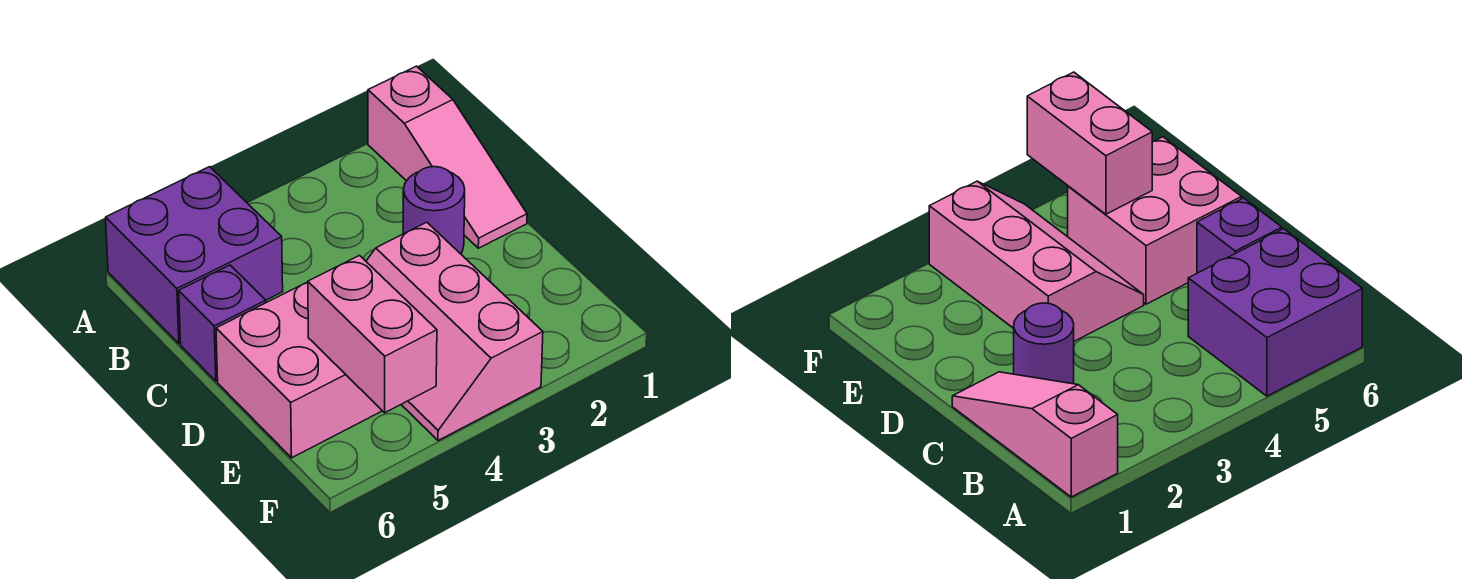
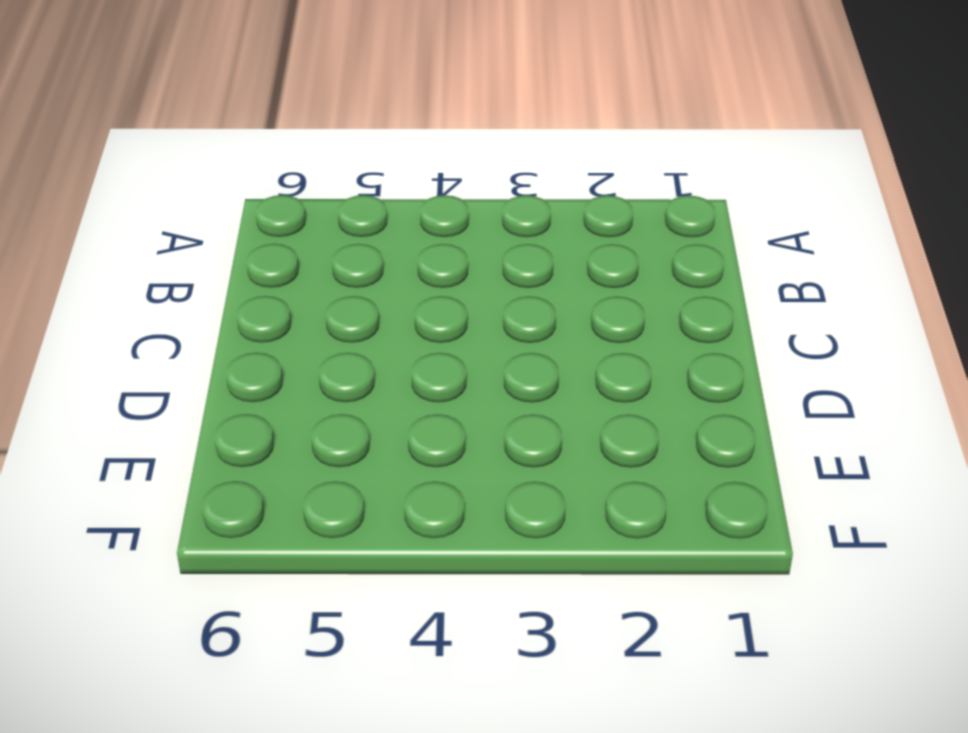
none -> pink slope A1:C1 level 1 top A
none -> purple brick A5:B6 level 1

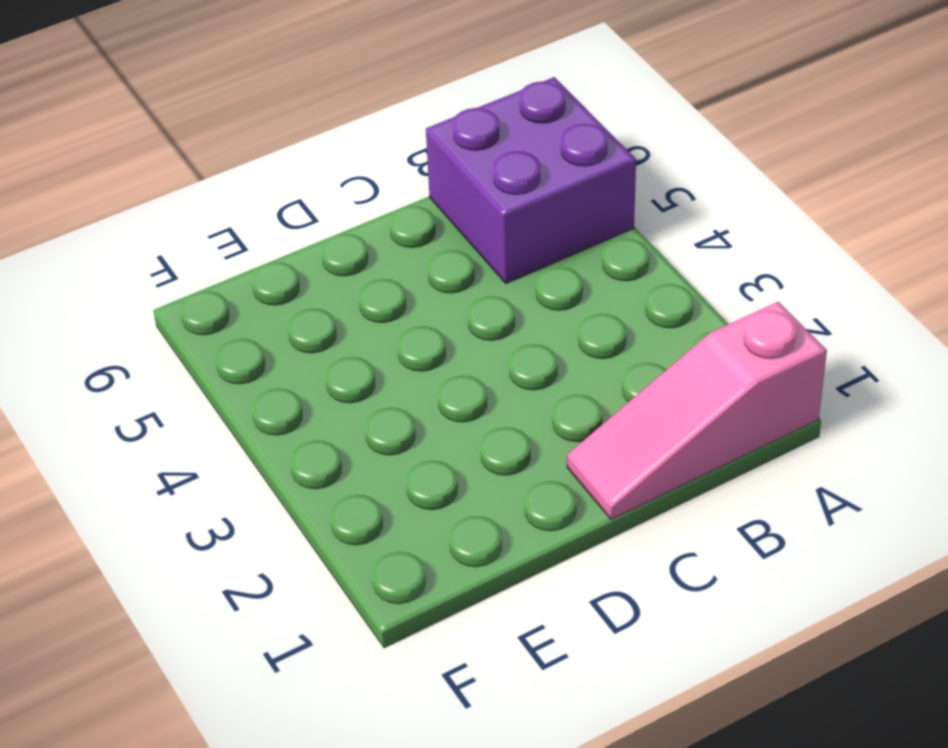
none -> purple round brick C2 level 1
none -> purple brick C6 level 1

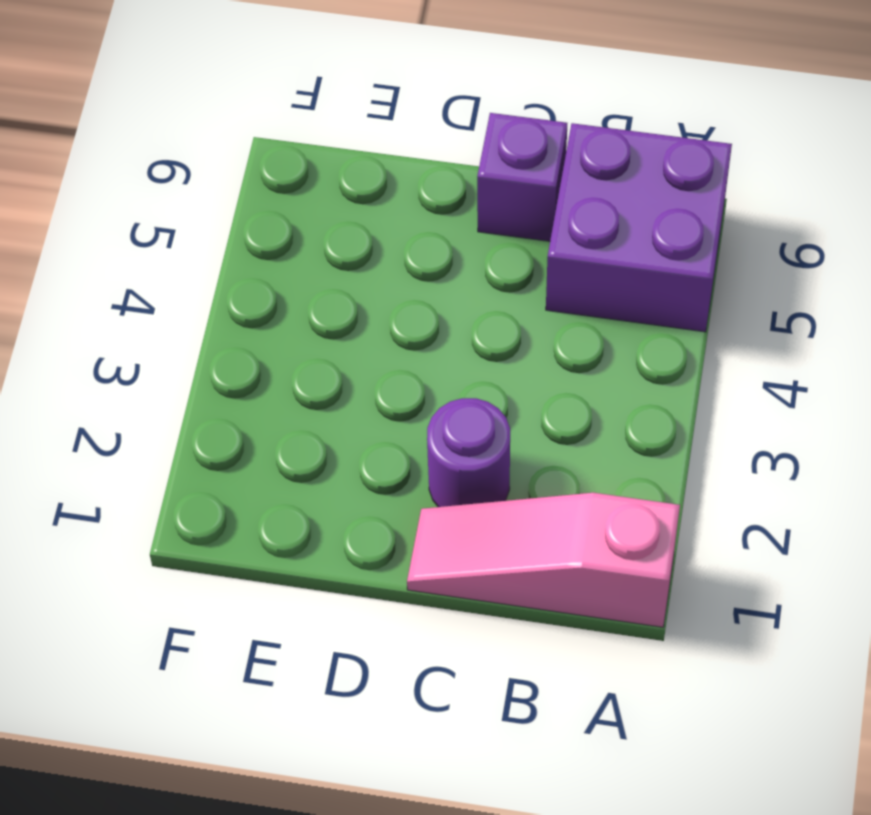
none -> pink slope D3:F4 level 1 top 3
none -> pink brick D5:E6 level 1

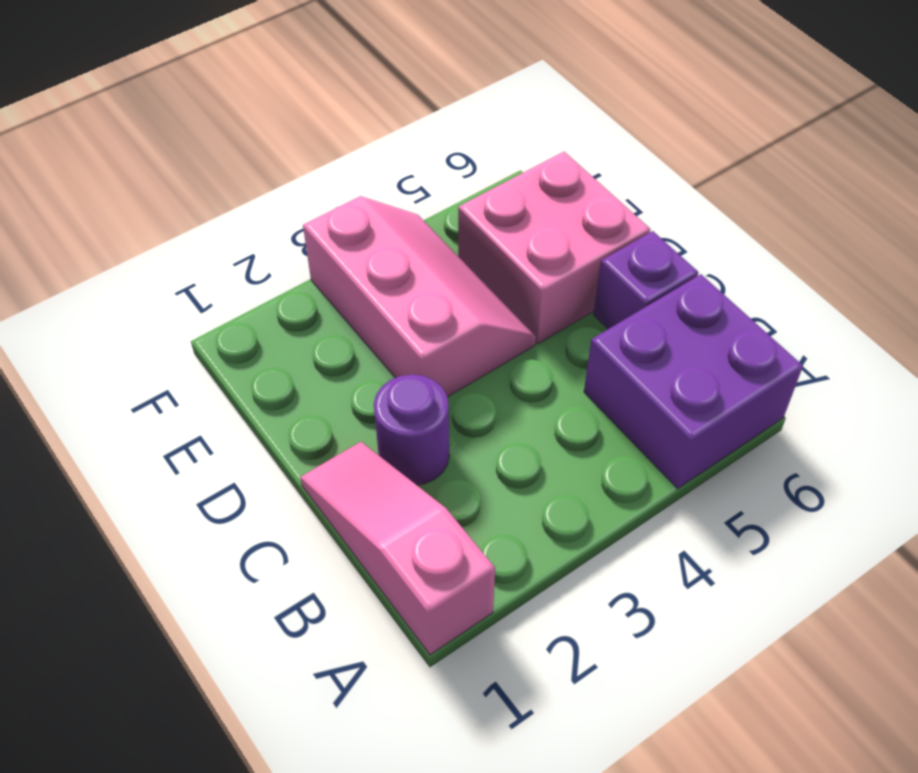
none -> pink brick E5:F5 level 2

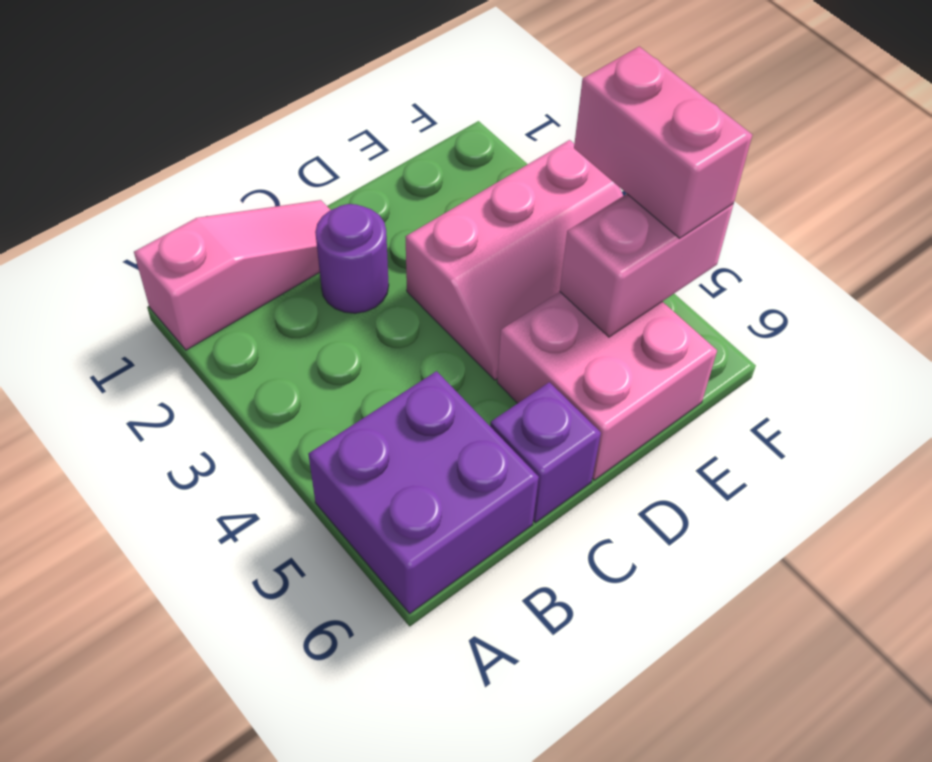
pink brick F4:F5 level 3 -> none

